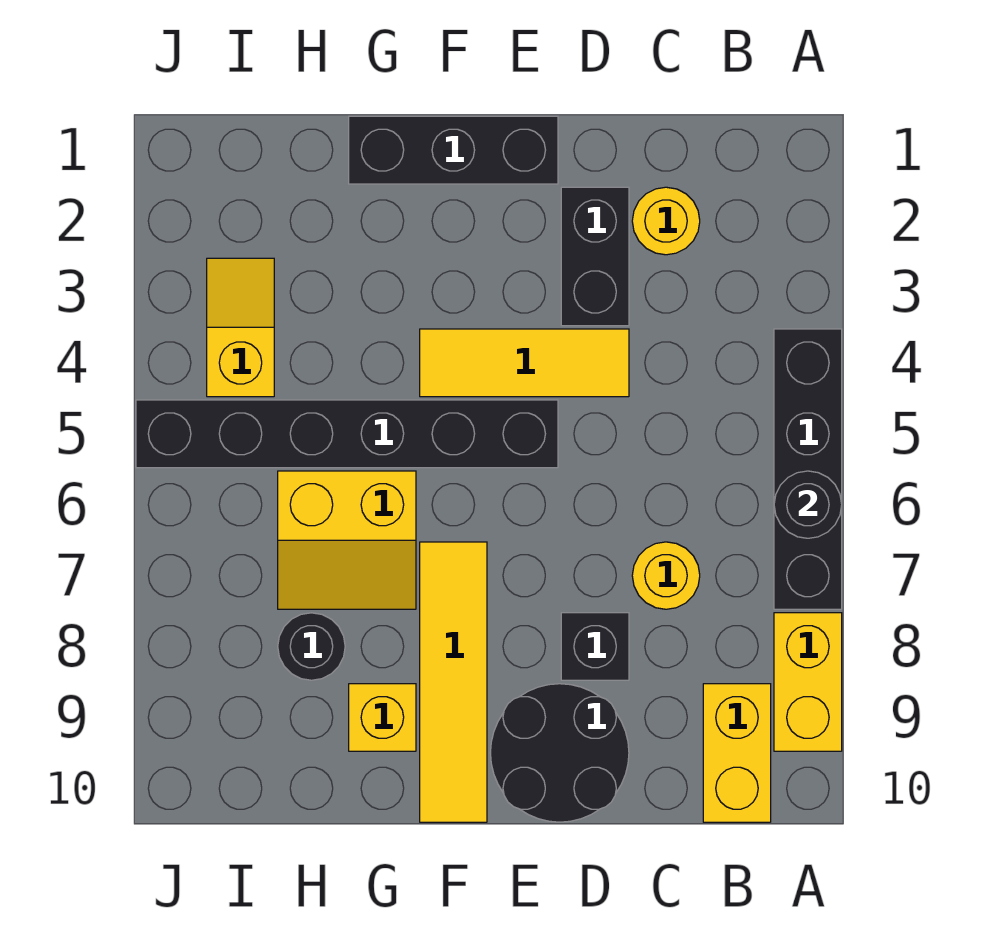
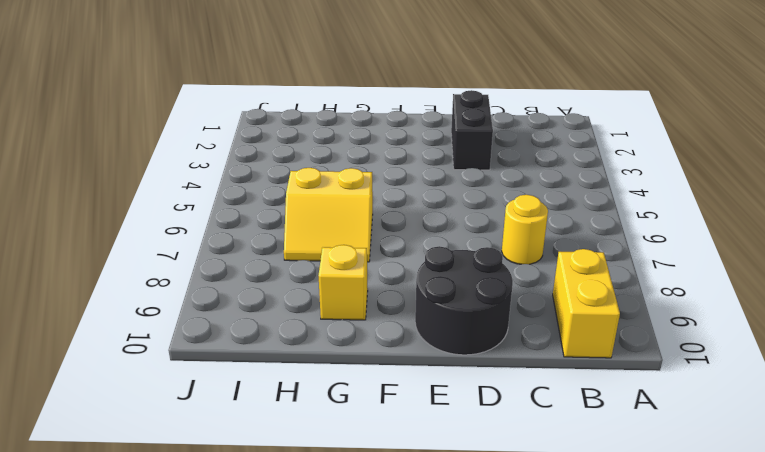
none -> black brick A4:A7 level 1
none -> yellow brick A8:A9 level 1
none -> yellow round brick C2 level 1

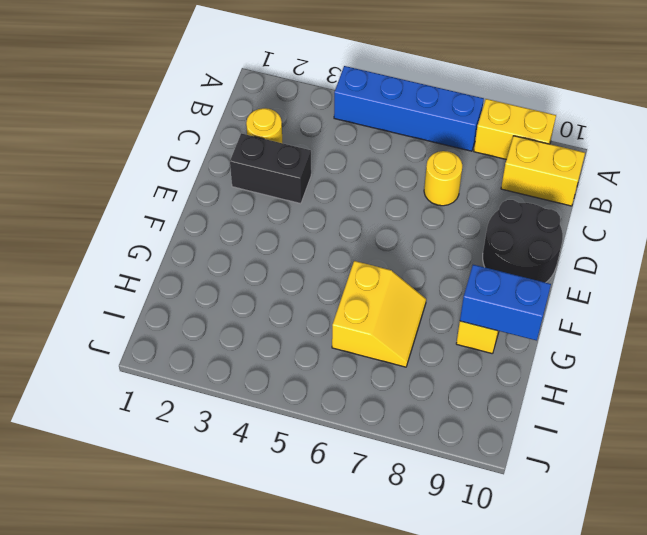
blue brick A4:A7 level 1 -> black brick A4:A7 level 1
blue brick G9:G10 level 2 -> none
none -> yellow tile D4:F4 level 1
none -> black brick D8 level 1
none -> black brick E1:G1 level 1

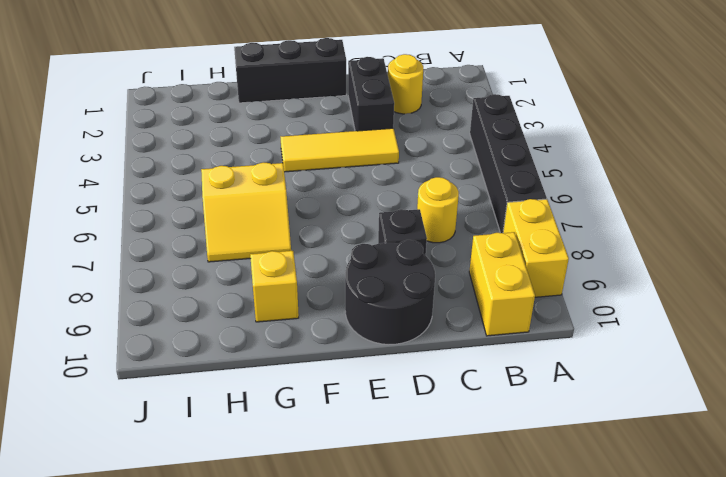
none -> black brick E5:J5 level 1
none -> yellow tile F7:F10 level 1
none -> black round brick H8 level 1

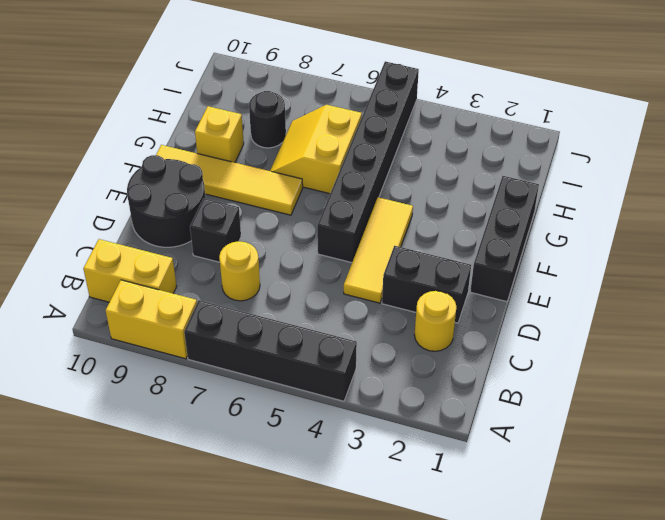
none -> yellow slope I3:I4 level 1 top 4
none -> black round brick A6 level 2

